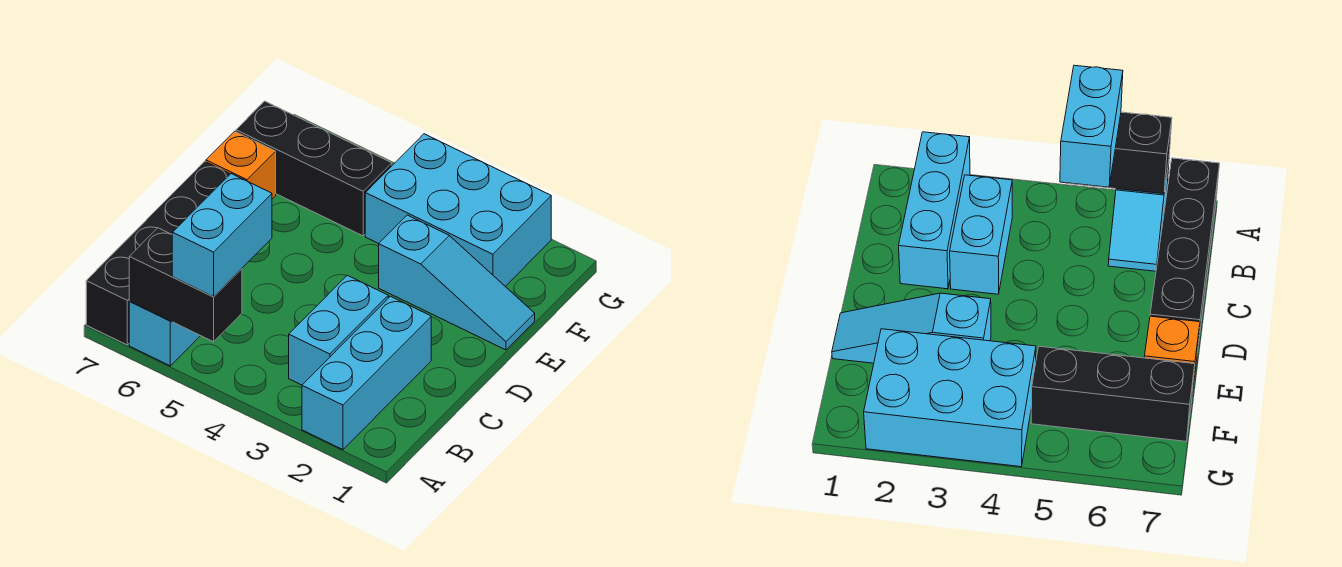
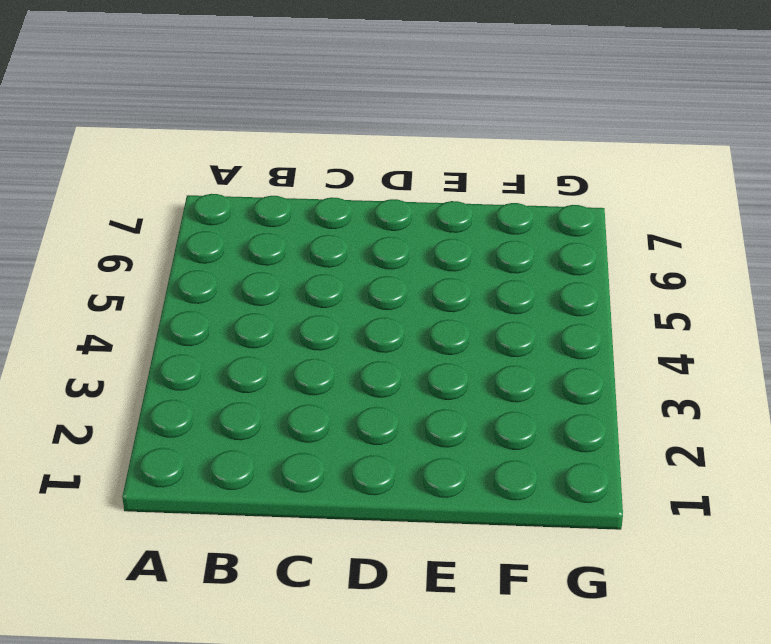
none -> cyan brick A2:C2 level 1
none -> cyan slope A6:B6 level 1 top A

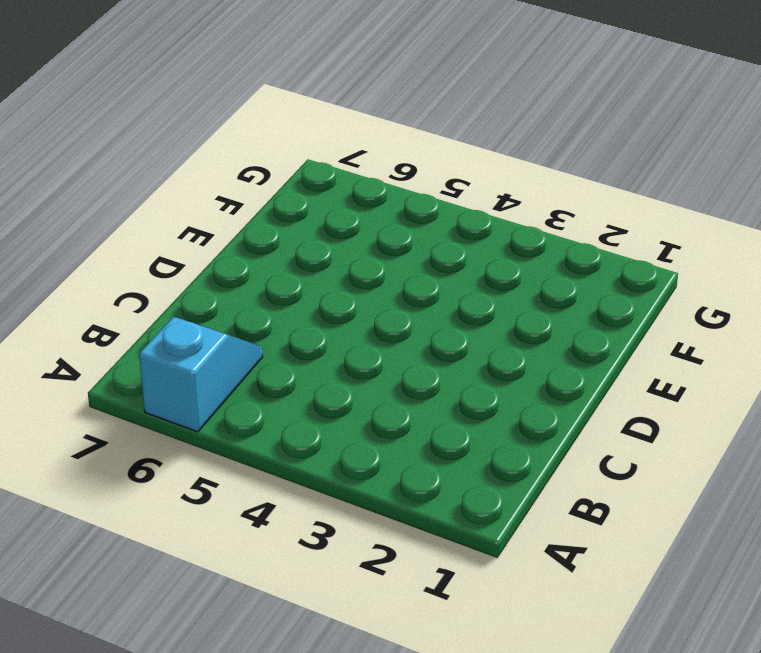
none -> cyan brick A2:C2 level 1
none -> black brick A7:D7 level 1

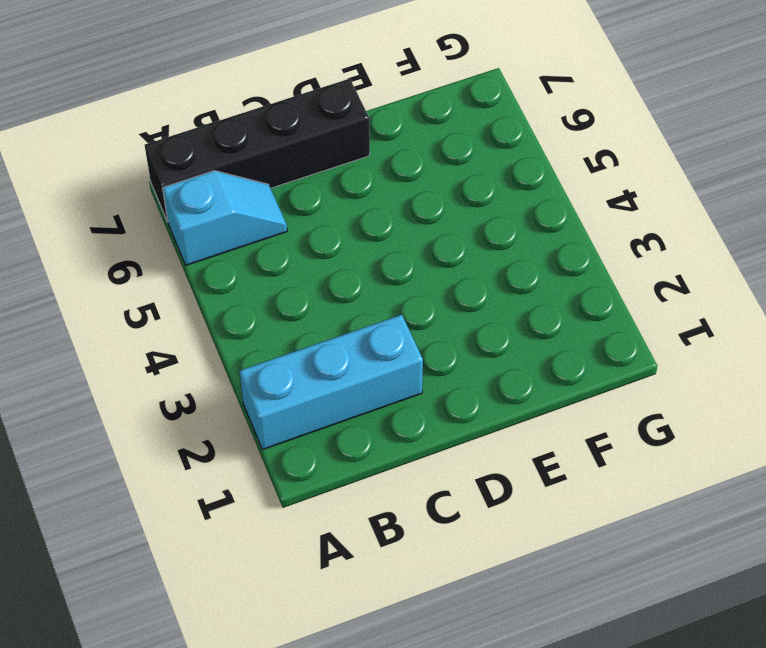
none -> cyan brick B3:C3 level 1
none -> cyan slope E1:E3 level 1 top 3

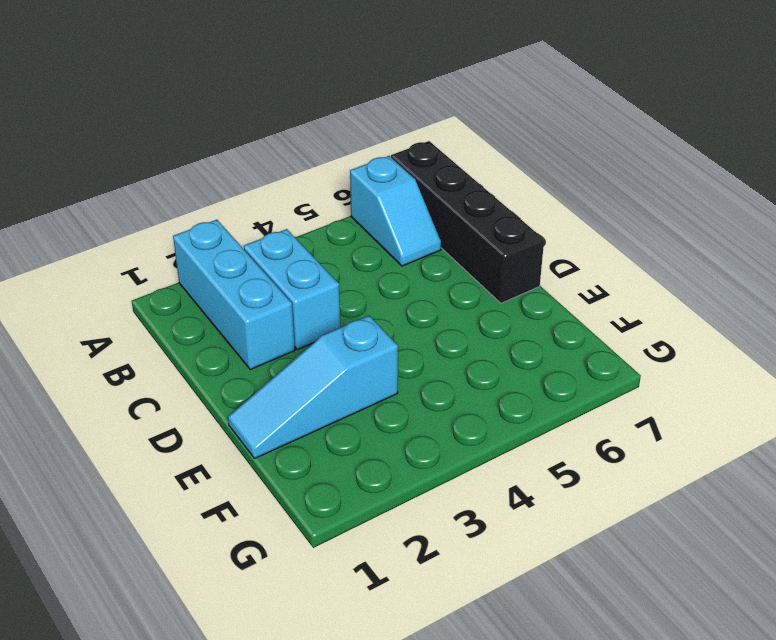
none -> orange brick E7 level 1
none -> cyan brick F2:G4 level 1

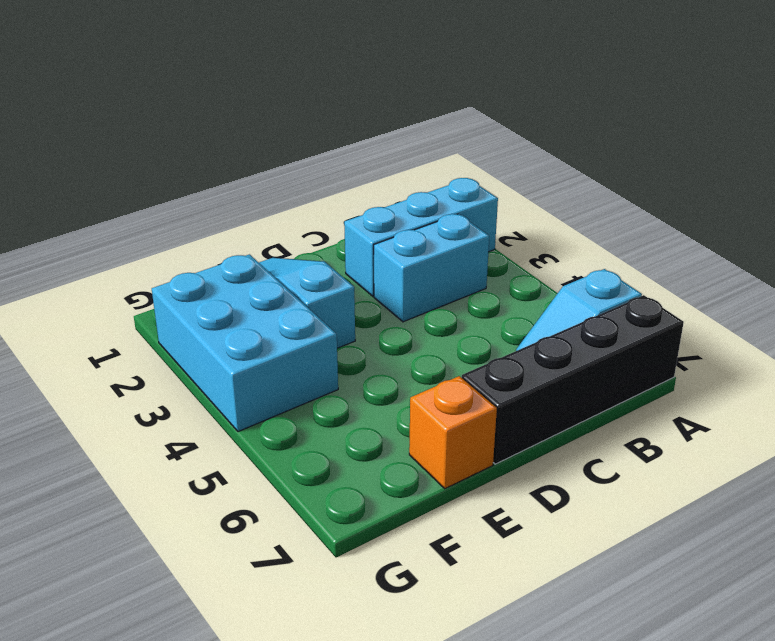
none -> black brick F5:F7 level 1
none -> black brick A5:A6 level 2

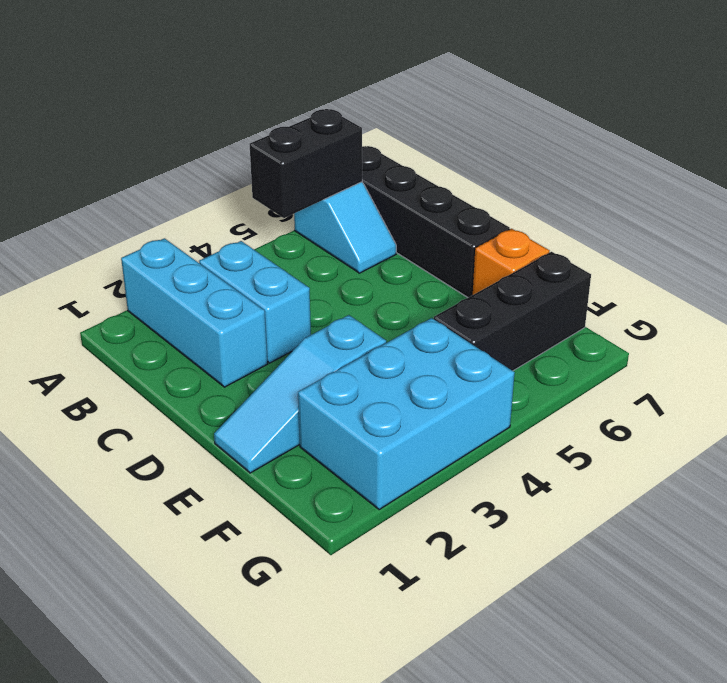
none -> cyan brick A5:B5 level 3

